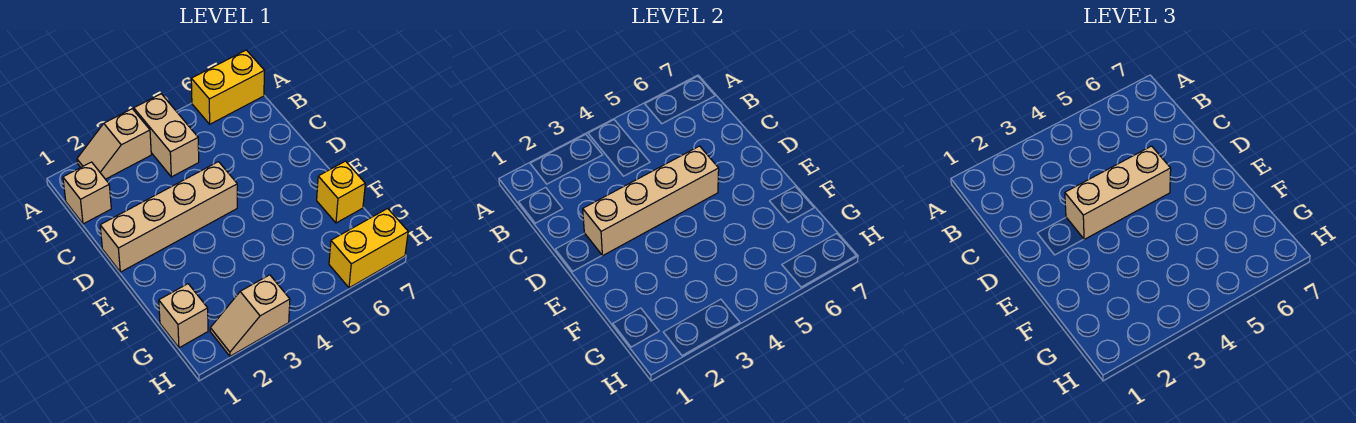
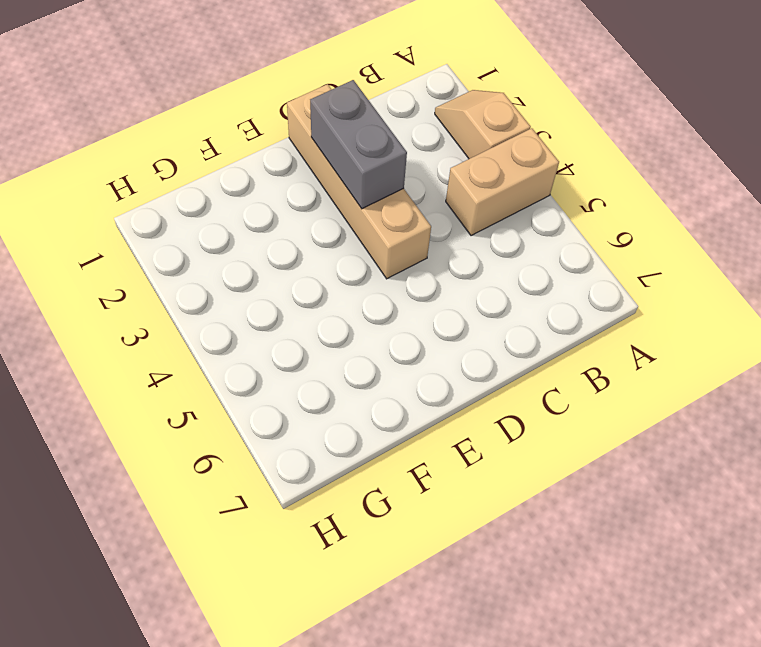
grey brick D2:D3 level 2 -> tan brick D2:D5 level 2
none -> yellow brick A6:A7 level 1
none -> tan brick B1 level 1

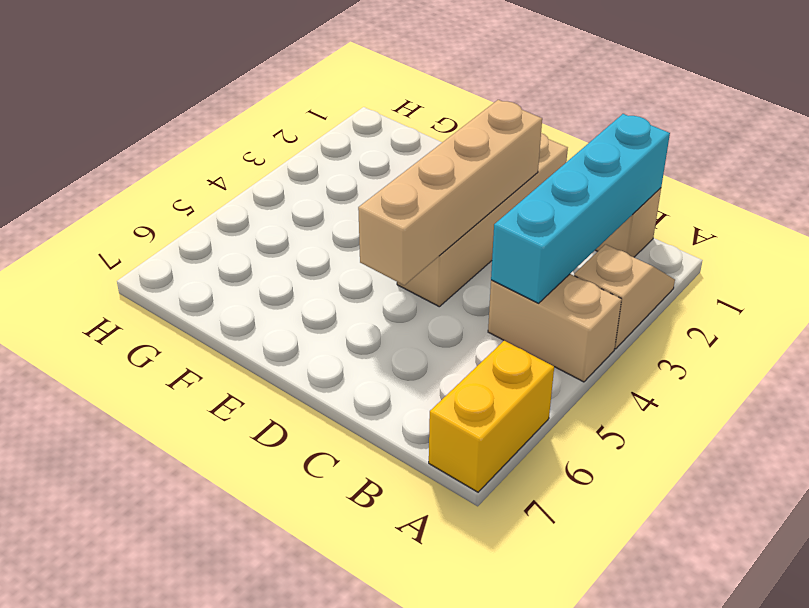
cyan brick B1:B4 level 2 -> none
none -> yellow brick F7 level 1
none -> tan brick G1 level 1

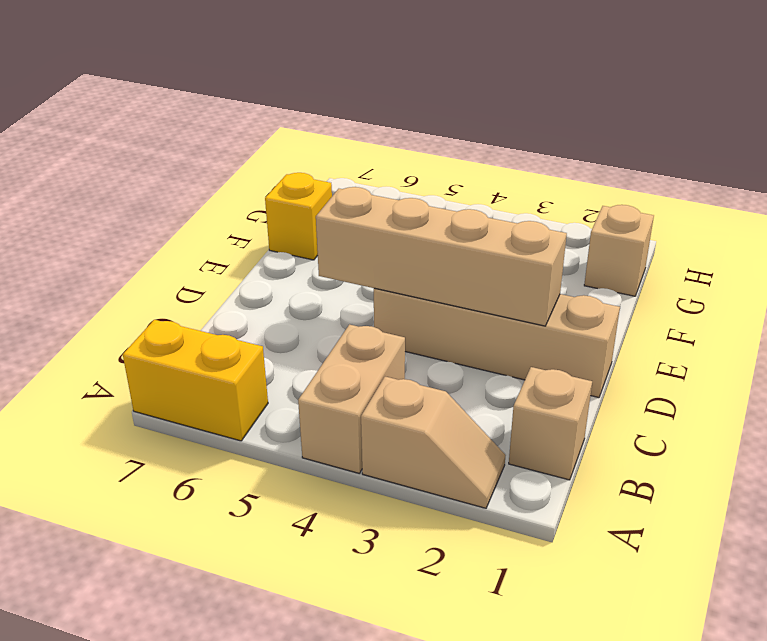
none -> tan slope H2:H3 level 1 top 3
none -> yellow brick H6:H7 level 1

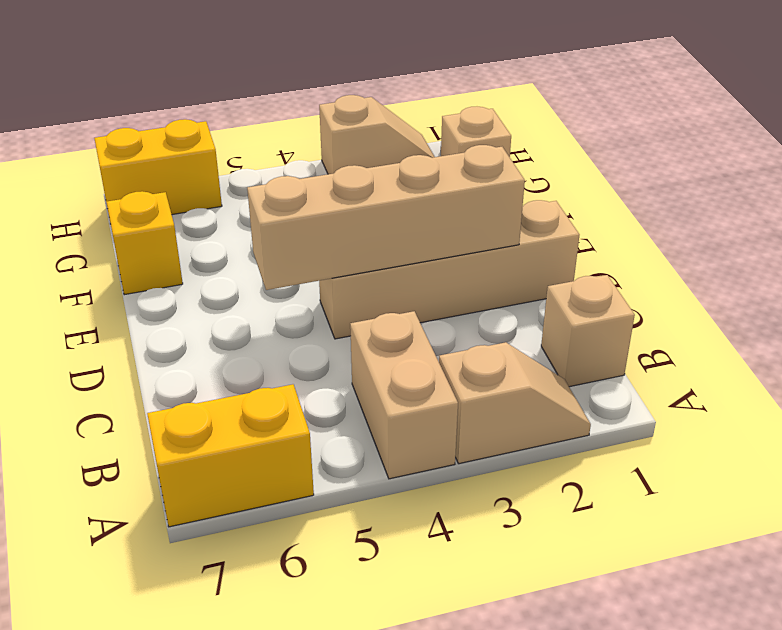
none -> tan brick D3:D5 level 3

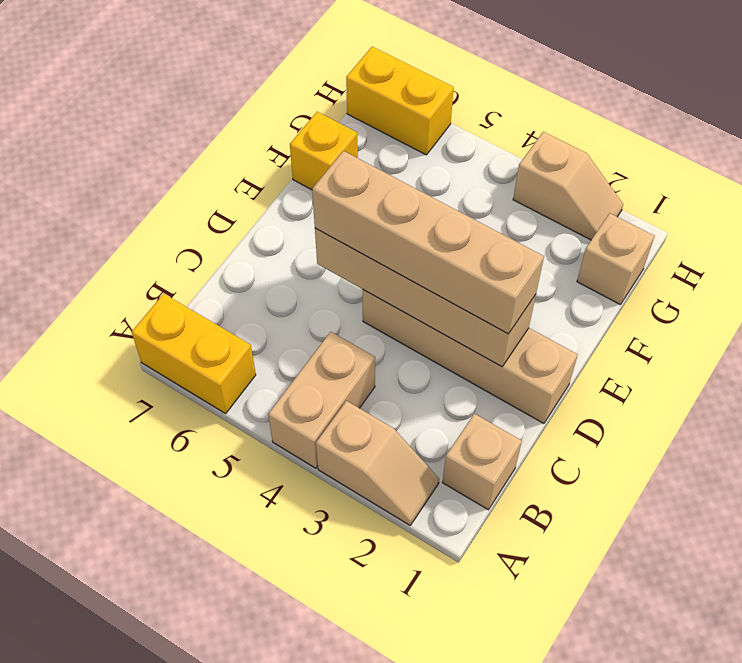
tan brick D2:D5 level 3 -> tan brick D3:D5 level 3

